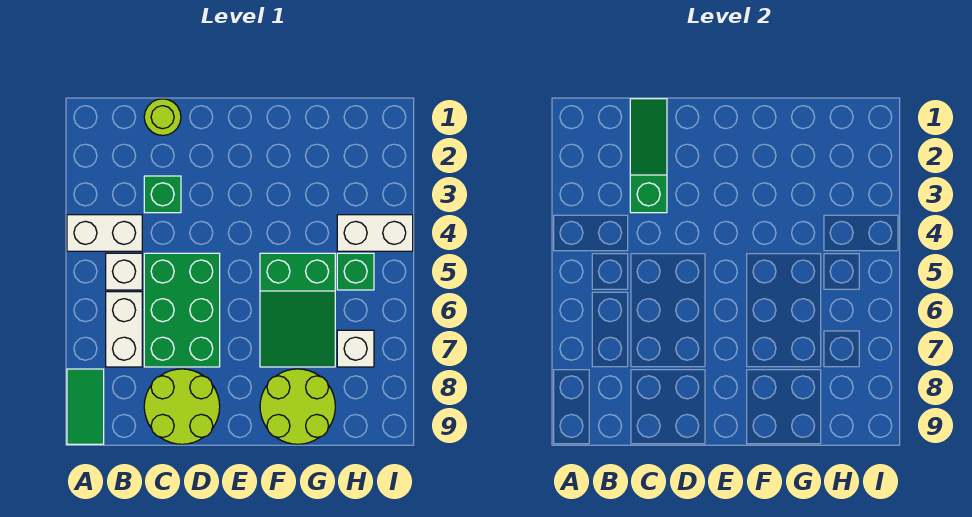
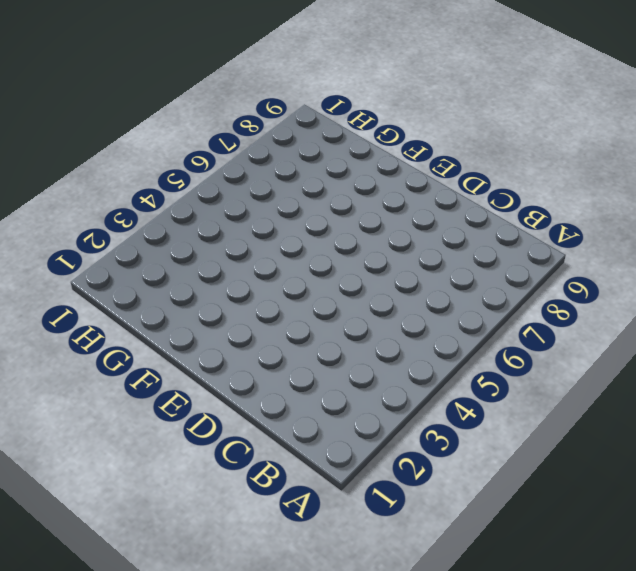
none -> white brick A4:B4 level 1
none -> green tile A8:A9 level 1
none -> white brick B5 level 1

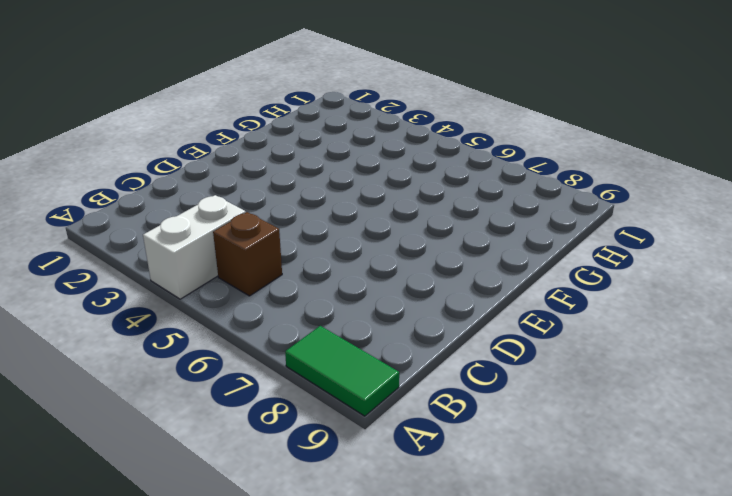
brown brick B5 level 1 -> white brick B5 level 1
none -> white brick B6:B7 level 1
none -> lime round brick C1 level 1
none -> green brick C3 level 1

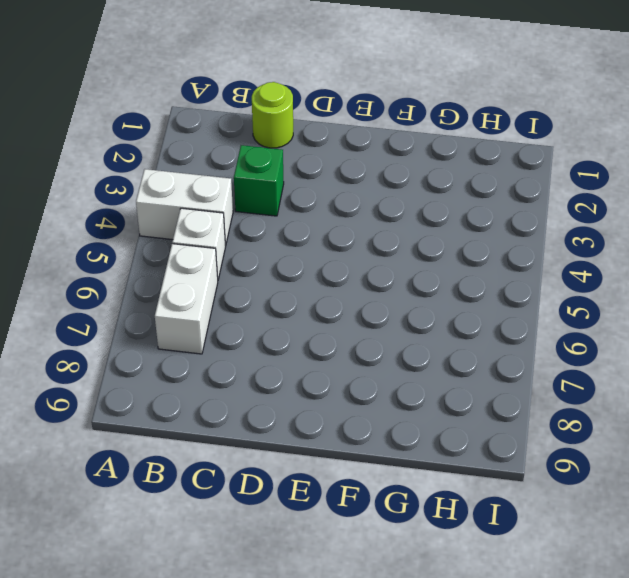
none -> green tile A8:A9 level 1
none -> green brick C5:D7 level 1
none -> lime round brick C8:D9 level 1

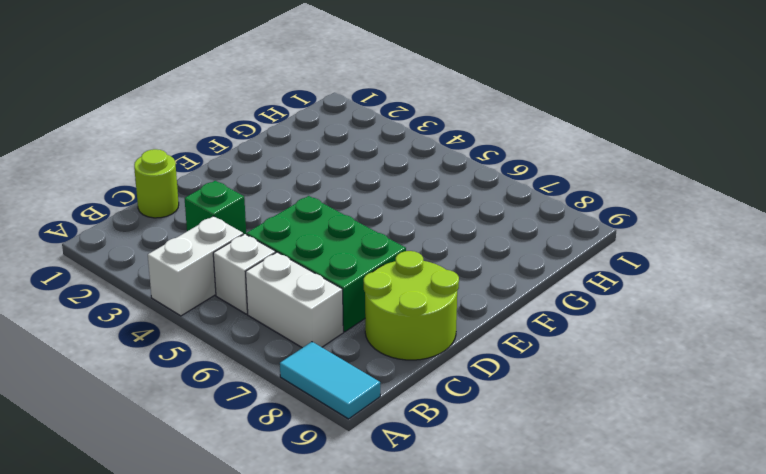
cyan tile A8:A9 level 1 -> green tile A8:A9 level 1
none -> green slope F5:G7 level 1 top 5
none -> lime round brick F8:G9 level 1
none -> white brick H4:I4 level 1

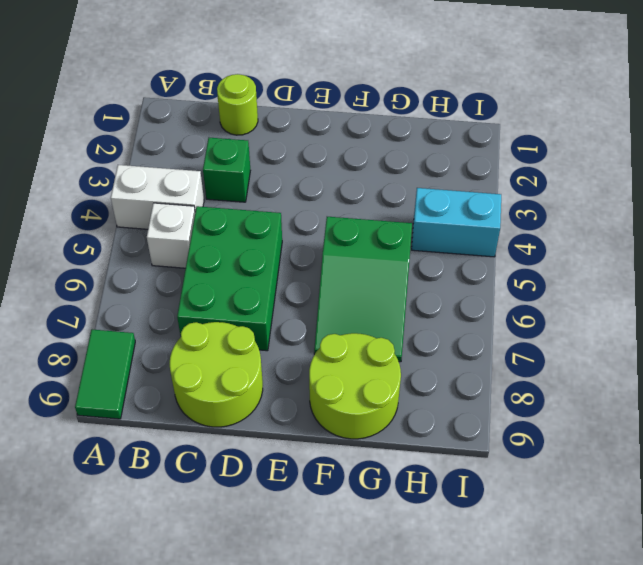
cyan brick H4:I4 level 1 -> white brick H4:I4 level 1
none -> white brick B6:B7 level 1
none -> green brick H5 level 1
none -> white brick H7 level 1

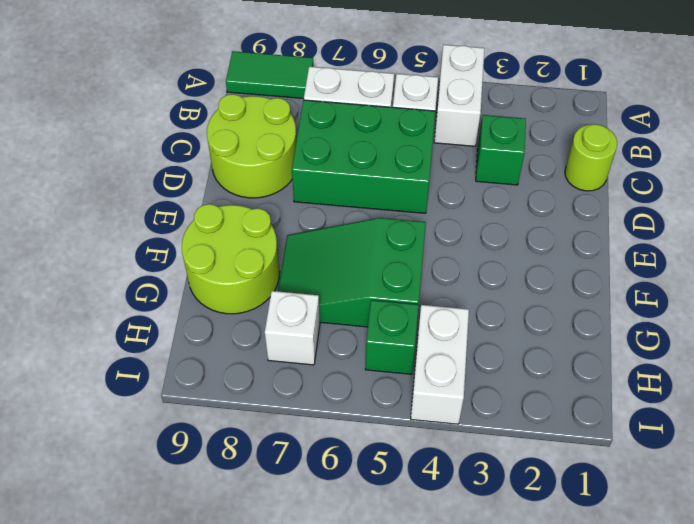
none -> green slope C1:C3 level 2 top 3

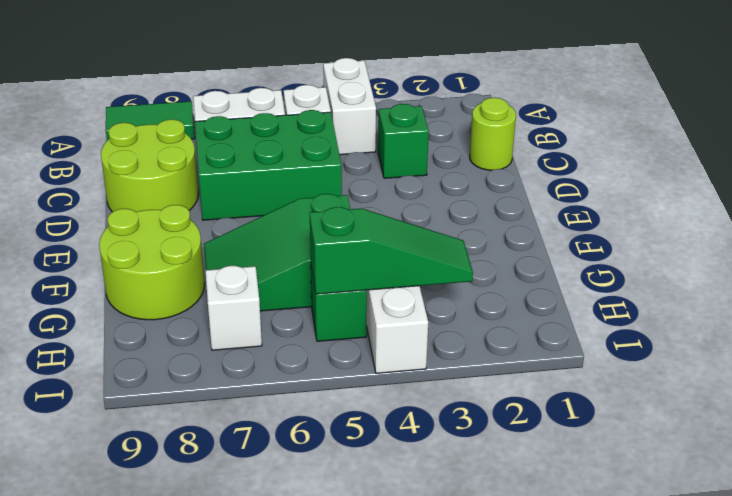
green slope H3:H5 level 2 top 5 -> green slope C1:C3 level 2 top 3

